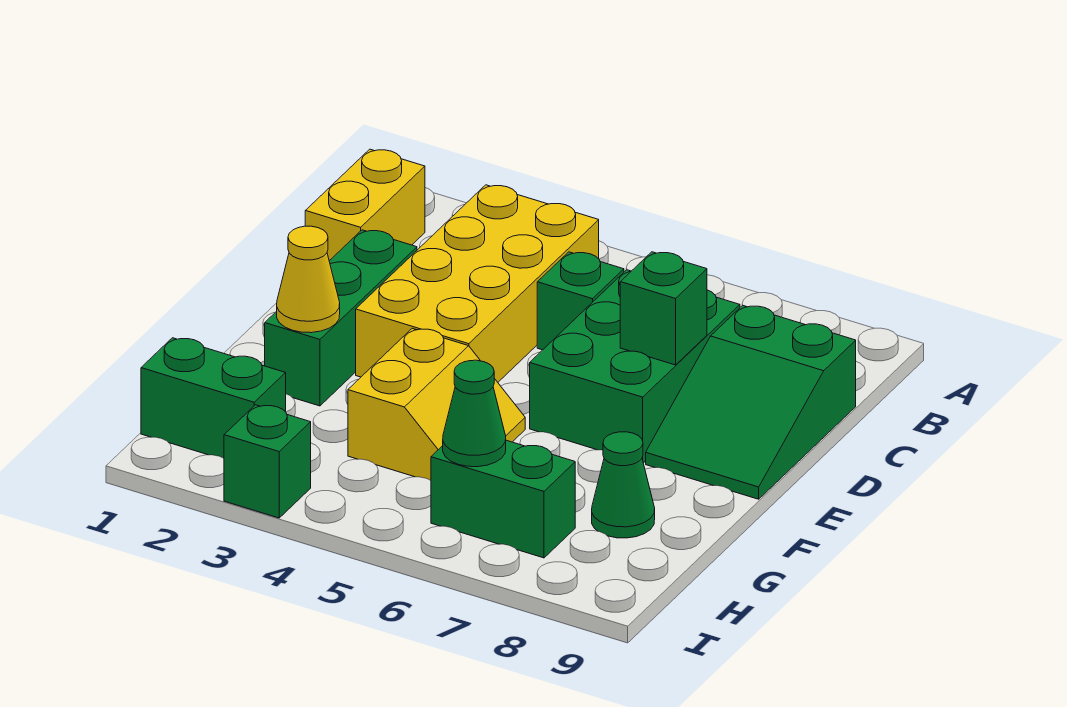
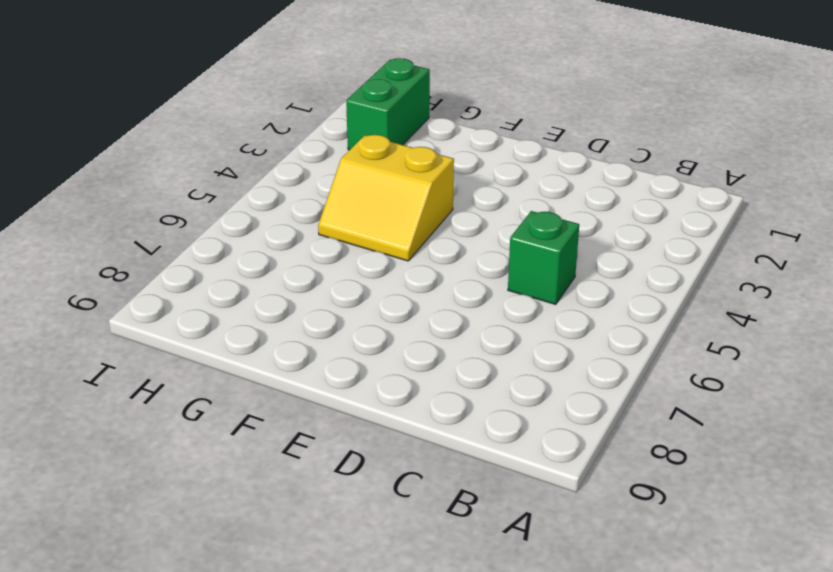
none -> yellow brick B1:C1 level 1
none -> yellow brick B3:E4 level 1
none -> green brick C6:E7 level 1

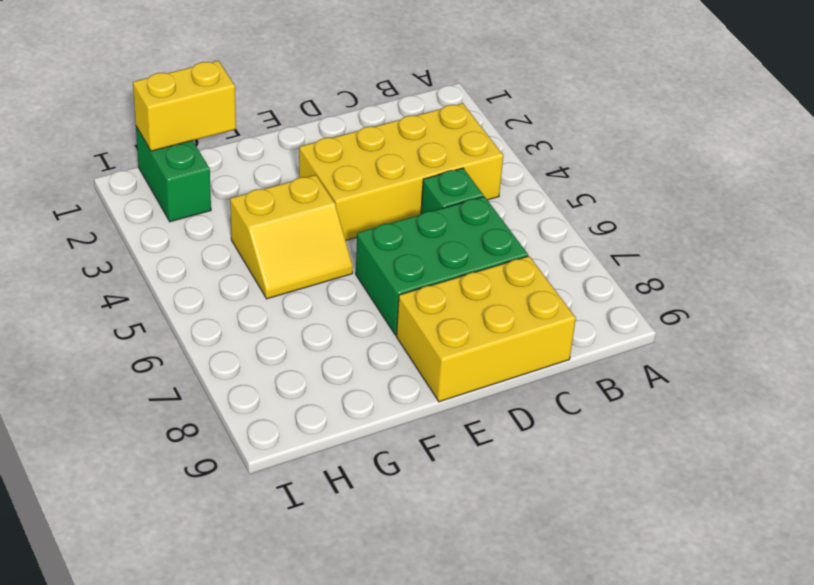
yellow brick C8:E9 level 1 -> green slope C8:E9 level 1 top C
yellow brick G1:H1 level 2 -> yellow brick B1:C1 level 1
none -> green brick D2:F2 level 1
none -> green cone G8 level 1
none -> green brick H6:H7 level 1

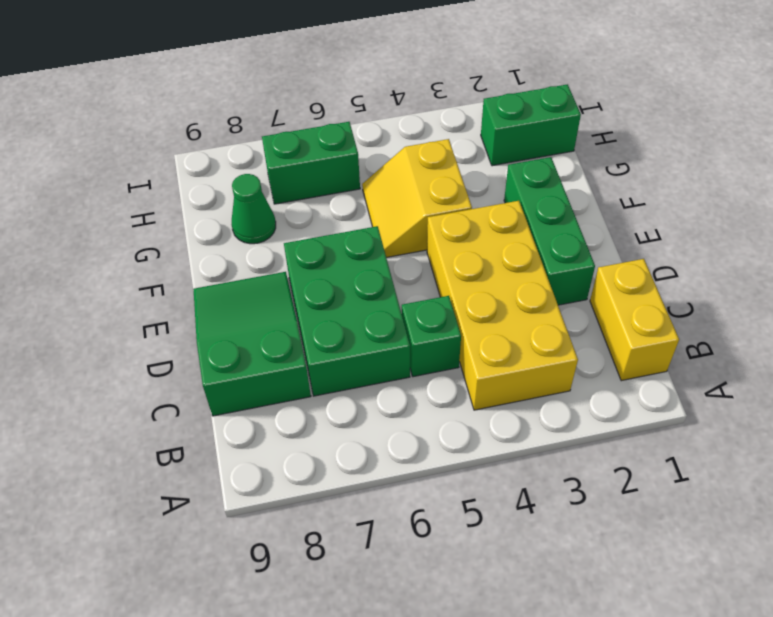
none -> green brick I3 level 1
none -> green brick D7 level 2
none -> yellow cone F2 level 2

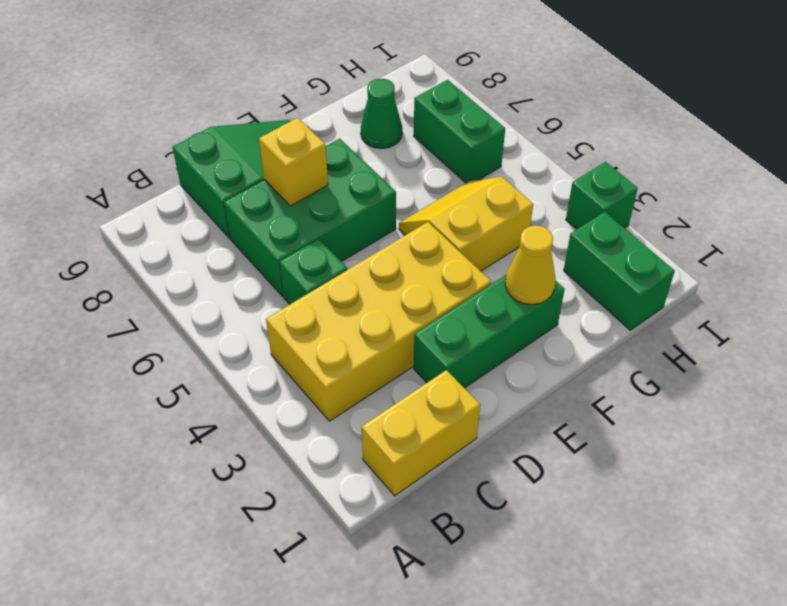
yellow brick D7 level 2 -> green brick D7 level 2
none -> green cone H6 level 2

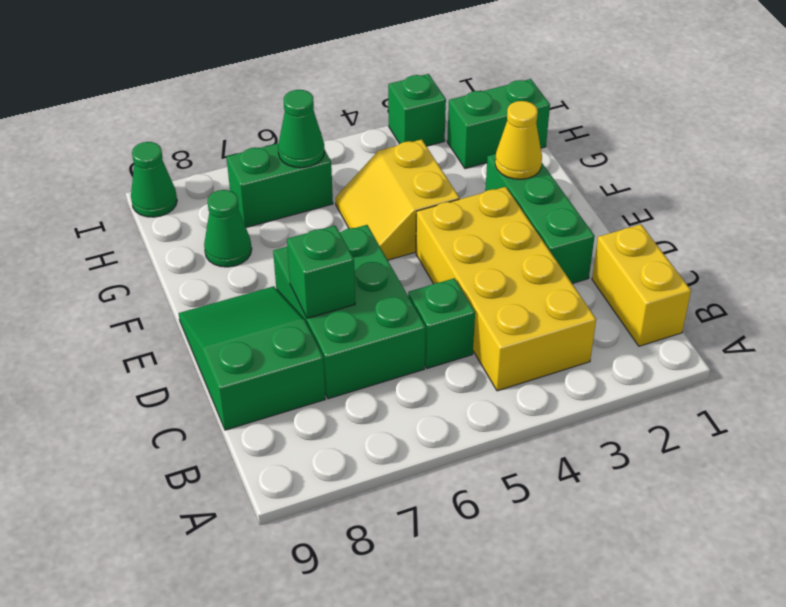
green cone I9 level 1 -> none

